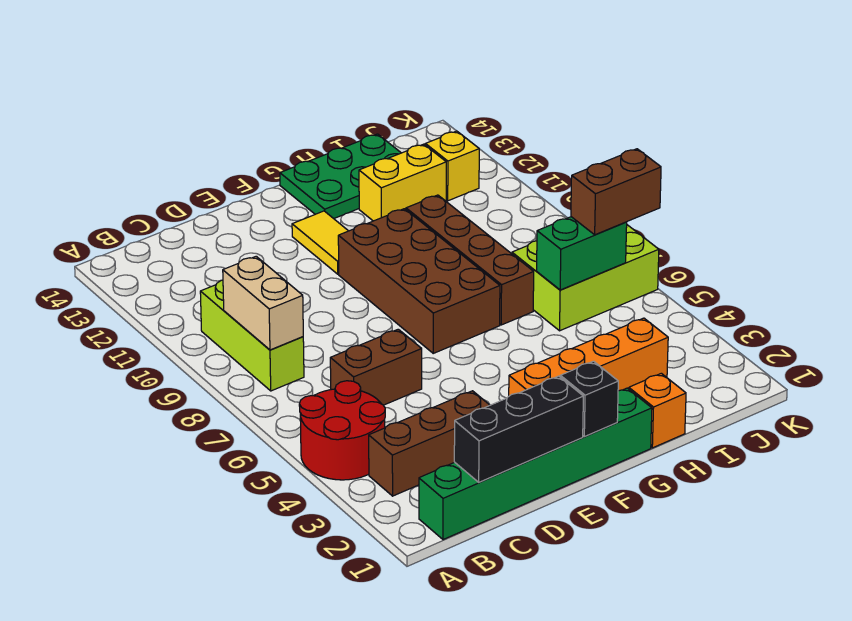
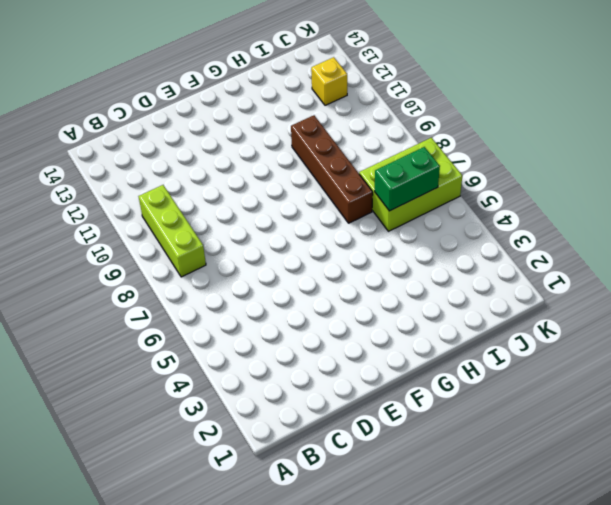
none -> red round brick A4:B5 level 1
none -> green brick B1:G1 level 1
none -> brown brick B3:D3 level 1

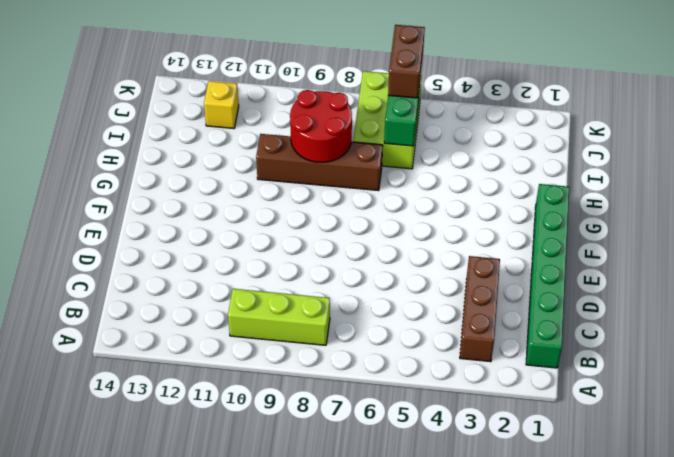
red round brick H8:I9 level 2 -> red round brick A4:B5 level 1
none -> brown brick C6:D6 level 1
none -> orange brick F3:I3 level 1
none -> brown brick F7:G10 level 1

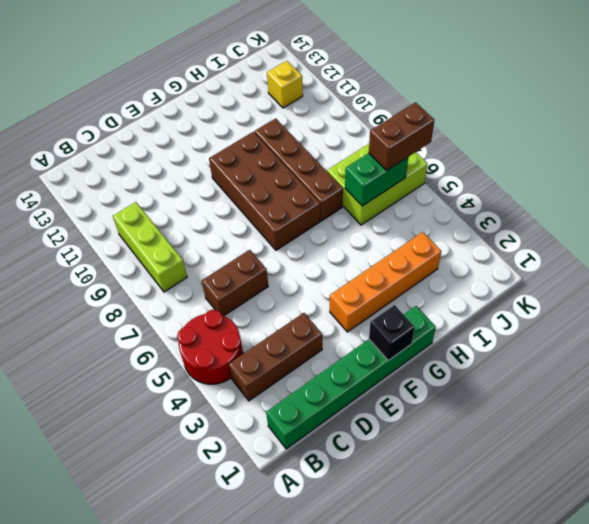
none -> yellow tile F11:F12 level 1
none -> green plate G13:I14 level 1
none -> orange brick H1 level 1

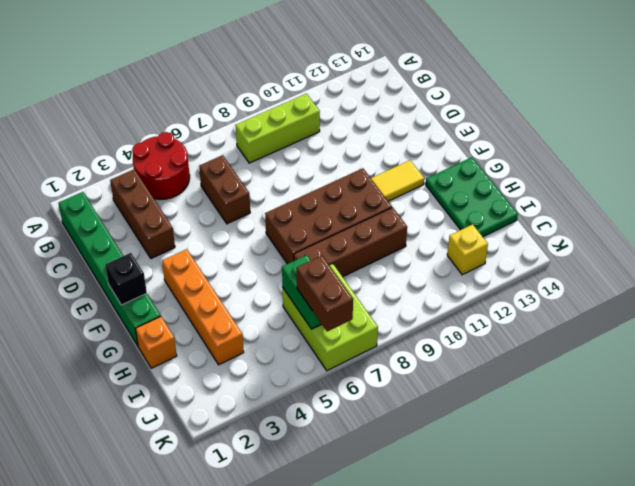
none -> yellow brick H12:I12 level 1
none -> tan brick B8:B9 level 2
none -> black brick C1:E1 level 2

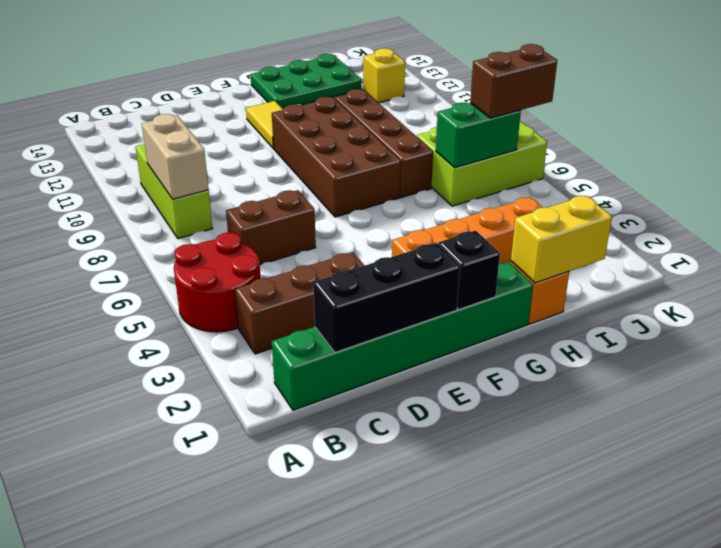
yellow brick H1:I1 level 2 -> yellow brick H12:I12 level 1

